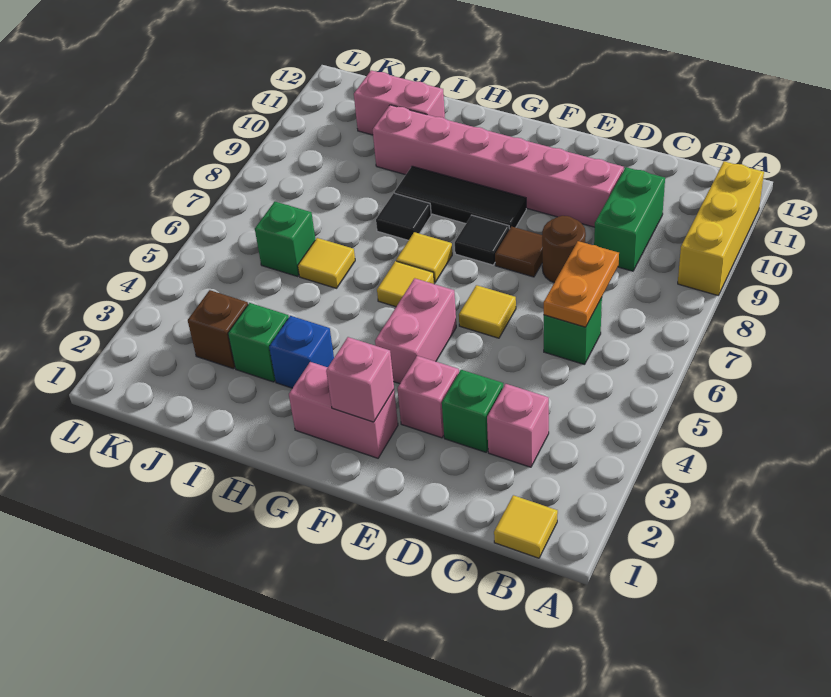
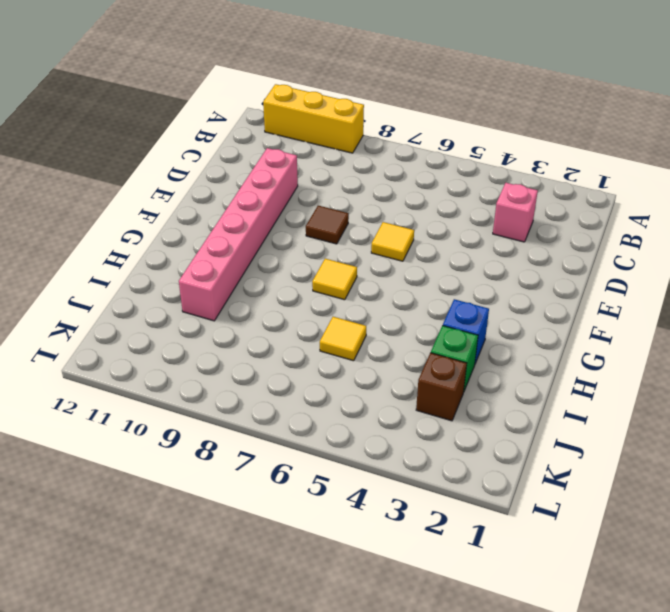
none -> yellow tile B1 level 1
none -> green brick C6 level 1
none -> green brick C9:C10 level 1

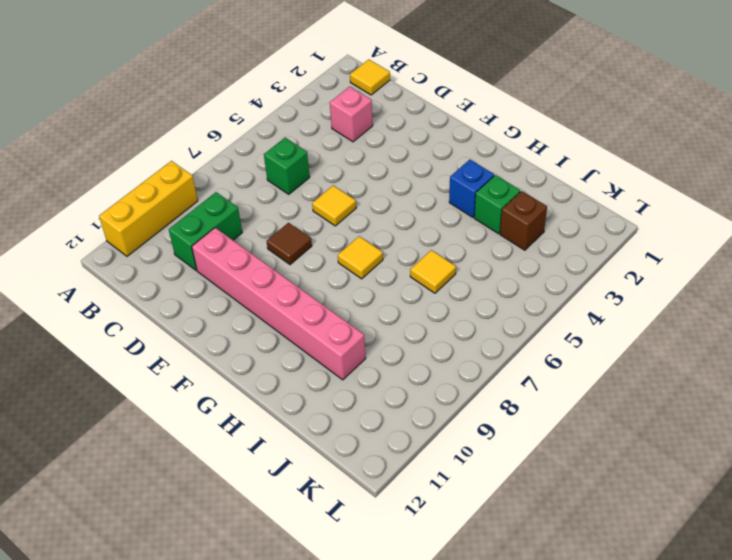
none -> green brick D3 level 1
none -> brown round brick D8 level 1
none -> pink brick E3 level 1

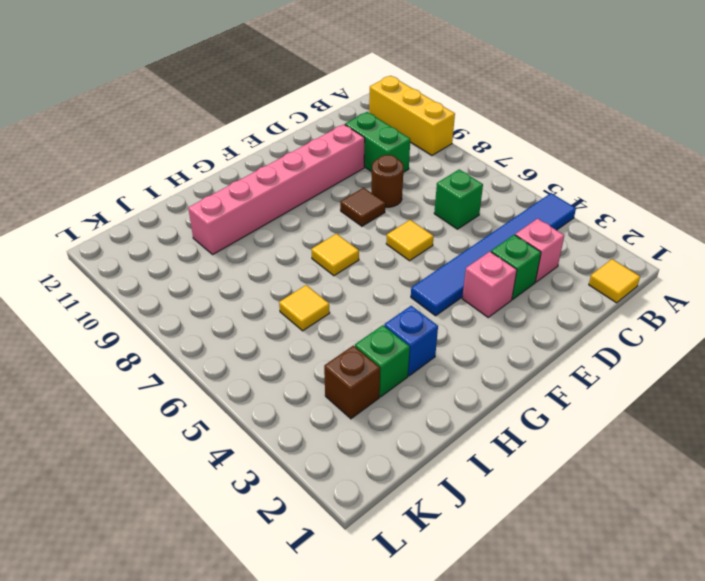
blue tile A4:F4 level 1 -> pink brick F4:F5 level 1
none -> pink brick F2:G2 level 1
none -> black tile F8 level 1
none -> black tile F9:H9 level 1

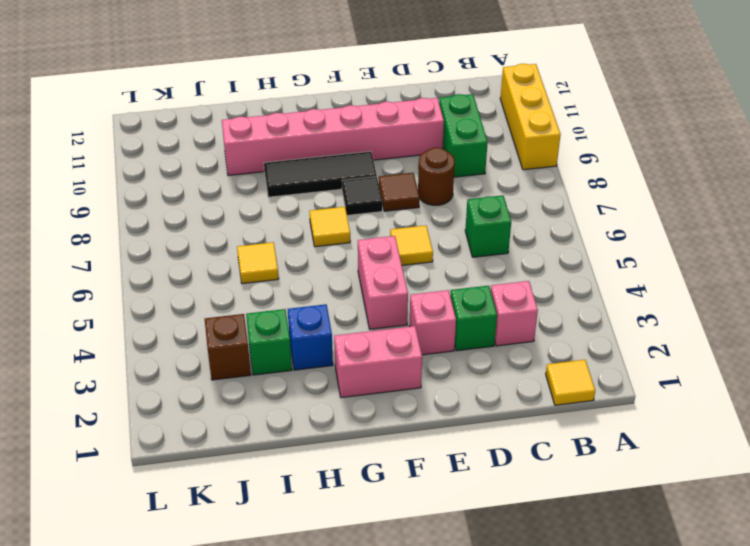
none -> yellow tile G6 level 1
none -> black tile H8 level 1
none -> pink brick I11:J11 level 1

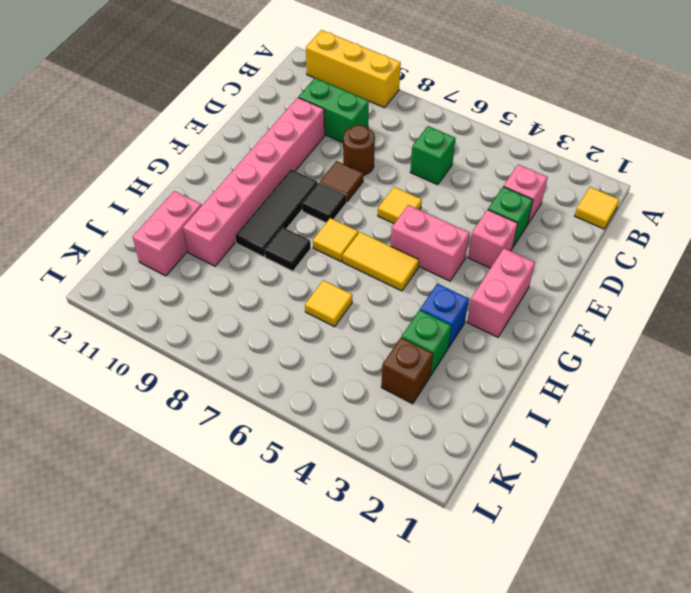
yellow tile G5:G6 level 1 -> yellow tile G6 level 1
none -> green brick J6 level 1
none -> orange plate C6:C7 level 2
none -> pink brick F2 level 2

